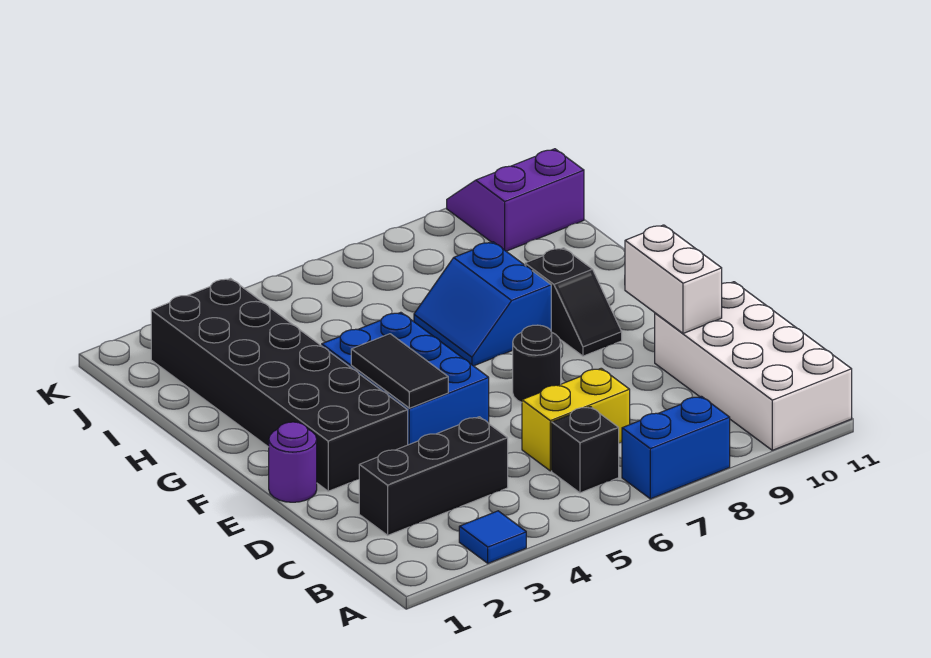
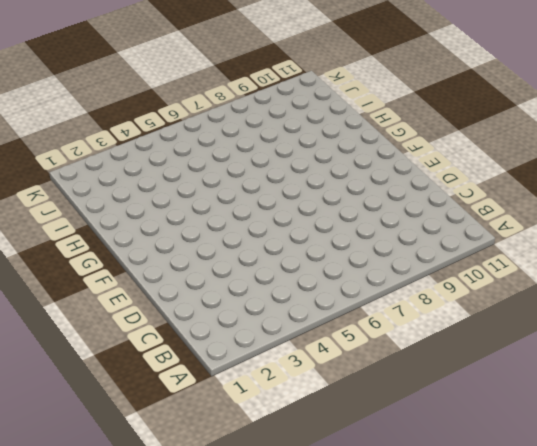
none -> blue tile A3 level 1
none -> blue brick A7:A8 level 1
none -> white brick A10:D11 level 1

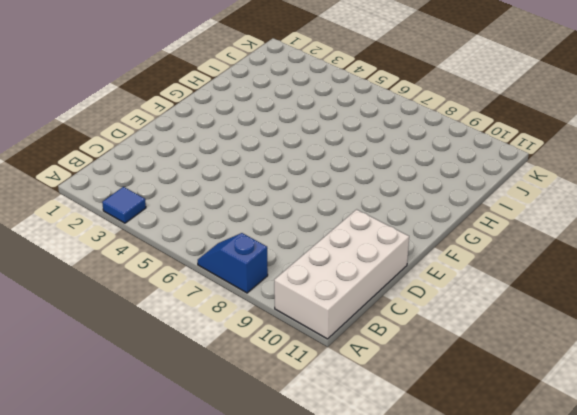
blue slope A7:A8 level 1 top 8 -> blue brick A7:A8 level 1
none -> black brick B6 level 1
none -> black brick C2:C4 level 1
none -> yellow brick C6:C7 level 1

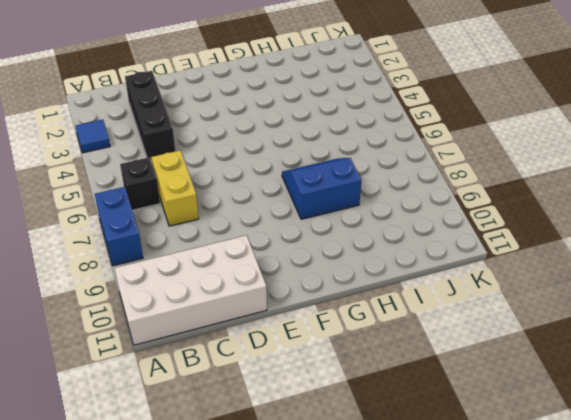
none -> purple round brick E1 level 1
none -> black brick E2:J3 level 1
none -> blue brick E4:G5 level 1

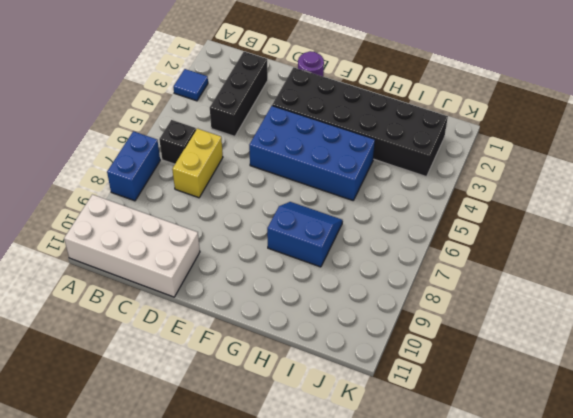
blue brick E4:H5 level 1 -> blue brick E4:G5 level 1
none -> black round brick E7 level 1
none -> black slope F9:G9 level 1 top G
none -> purple slope J10:K11 level 1 top J

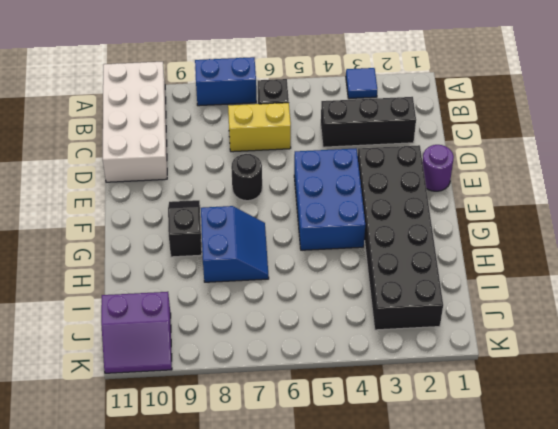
none -> white brick D10:E10 level 2
none -> black tile E4:F4 level 2

